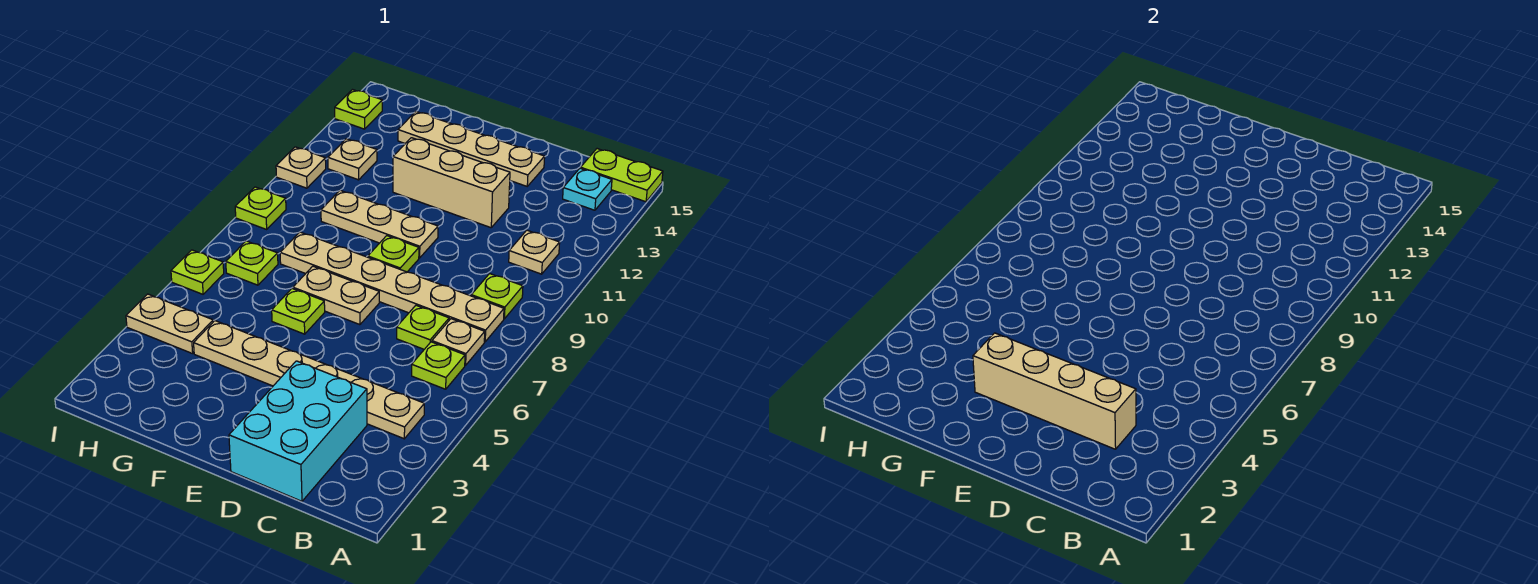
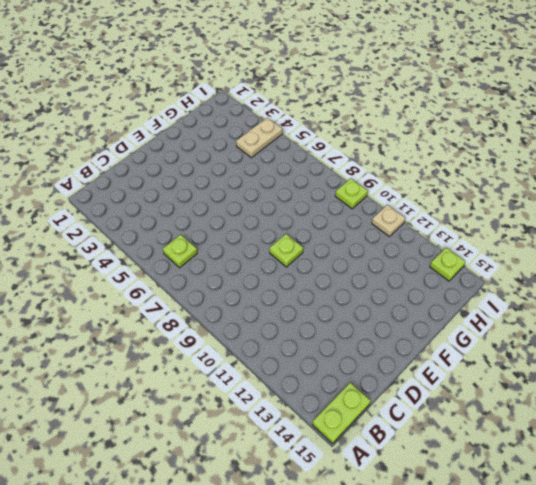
none -> tan plate B4:G4 level 1
none -> tan plate B7 level 1
none -> tan plate B8:G8 level 1

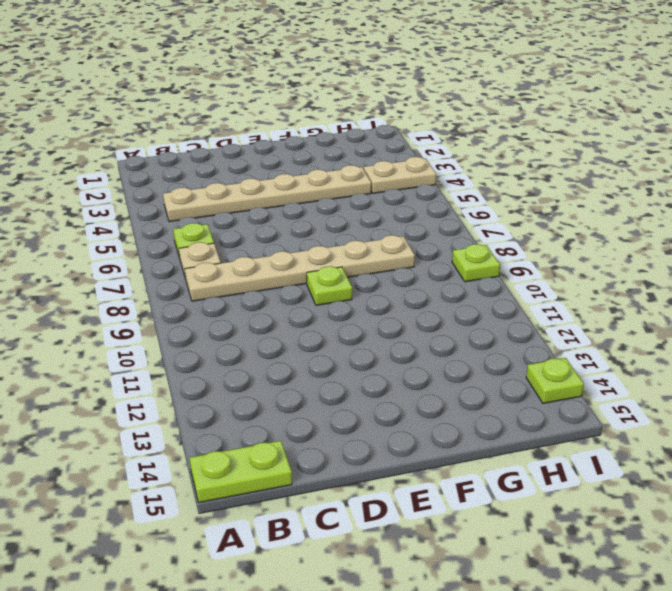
none -> lime plate B9 level 1
none -> tan plate B11 level 1
none -> cyan plate B14 level 1

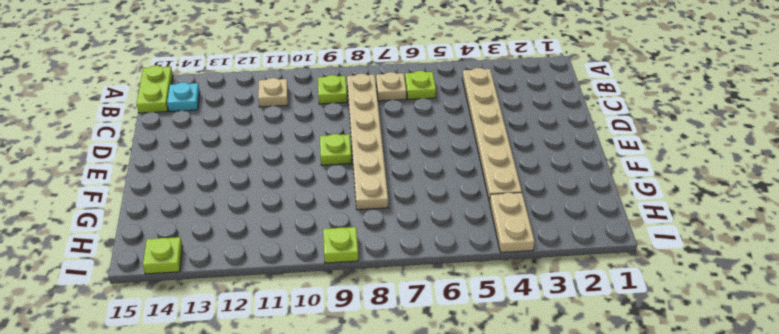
none -> cyan brick C1:D3 level 1
none -> lime plate C7 level 1
none -> tan brick D12:F12 level 1

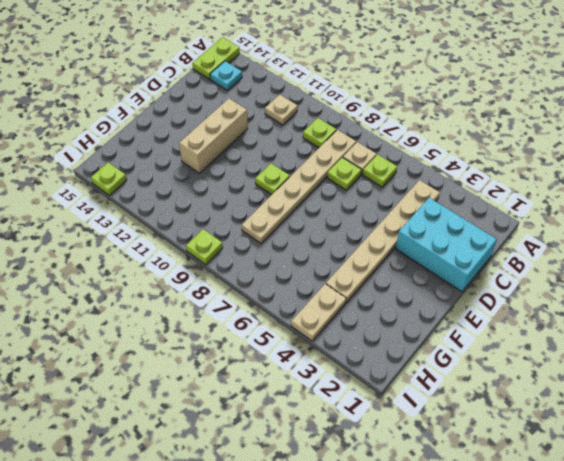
none -> tan plate D14:G14 level 1
none -> tan plate E7:F7 level 1
none -> tan plate E10:G10 level 1

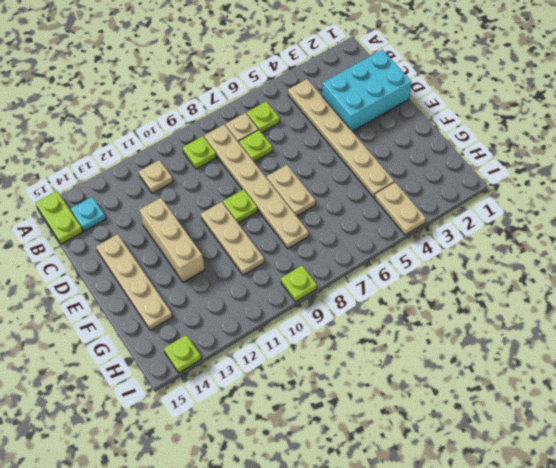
none -> lime plate F6 level 1
none -> lime plate H7 level 1
none -> tan plate H12 level 1

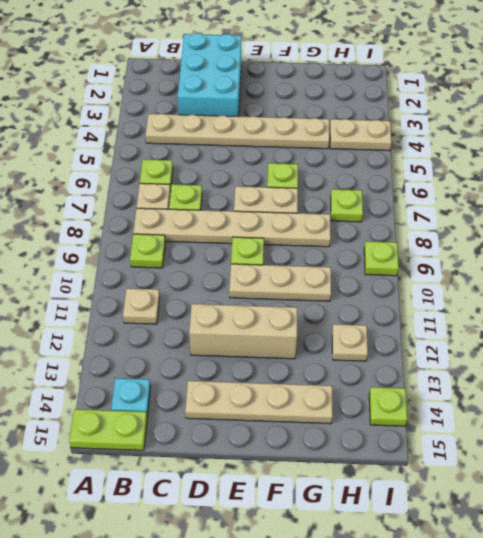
none -> lime plate I6 level 1
none -> tan plate I11 level 1
none -> tan brick C3:F3 level 2

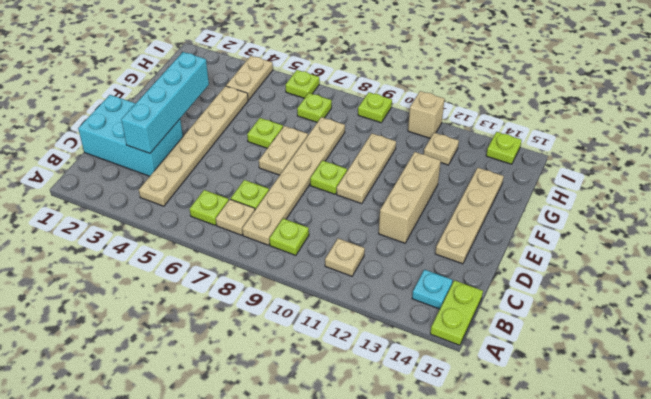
cyan brick C3:F3 level 2 -> tan brick C3:F3 level 2
tan brick I11 level 1 -> tan plate I11 level 1

